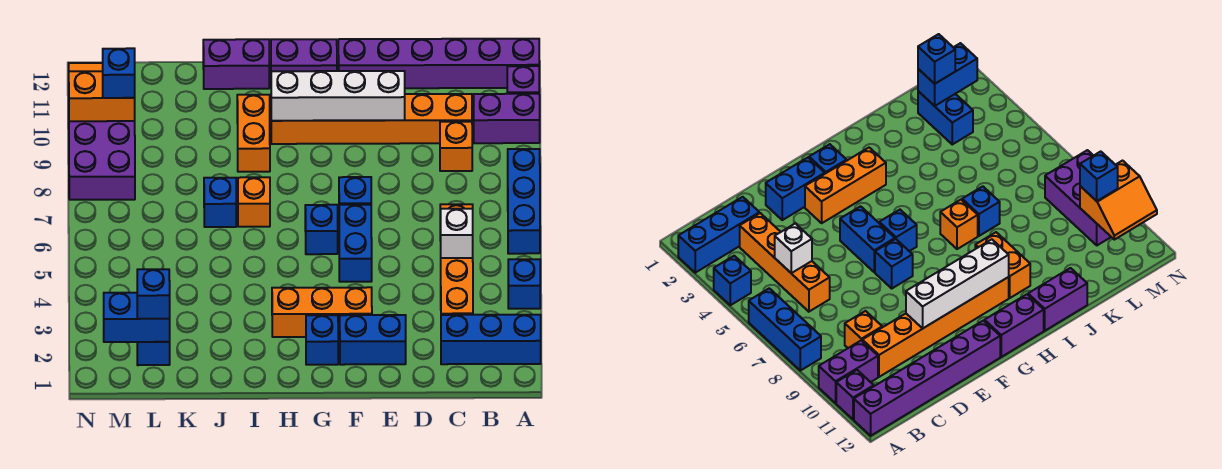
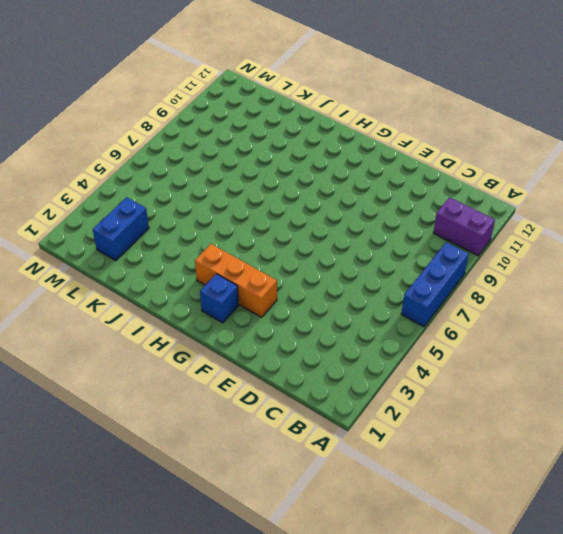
none -> blue brick A2:C2 level 1
none -> blue brick A4 level 1
none -> purple brick A11 level 1

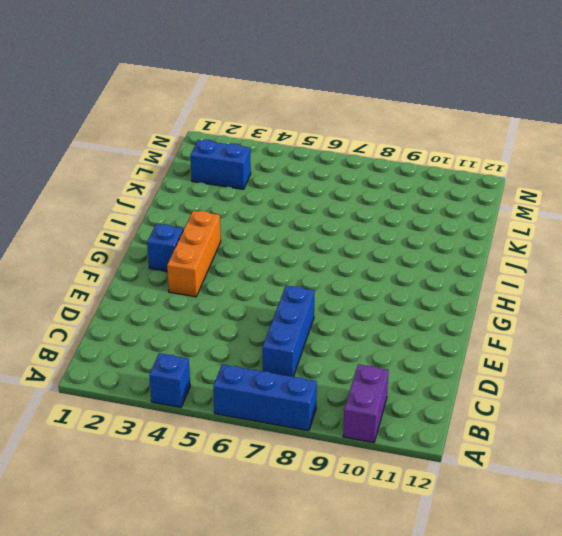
blue brick C7:E7 level 1 -> blue brick A2:C2 level 1
none -> purple brick A11 level 1
none -> purple brick A12:F12 level 1
none -> orange brick C3:C6 level 1

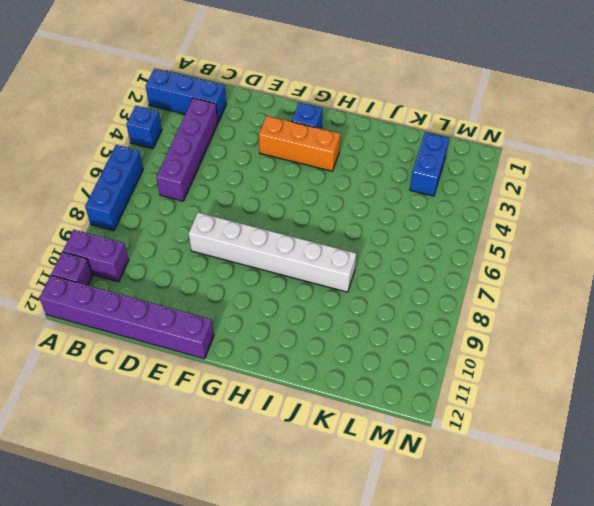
purple brick C3:C6 level 1 -> orange brick C3:C6 level 1
white brick E8:J8 level 1 -> none
none -> orange brick C9 level 1
none -> orange brick C10:H10 level 1
none -> blue brick E2:F2 level 1

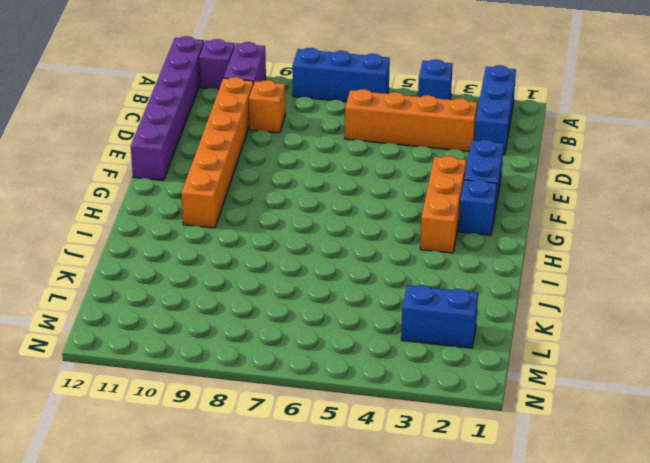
none -> blue brick F5:F6 level 1
none -> blue brick F7 level 1
none -> blue brick G6 level 1

